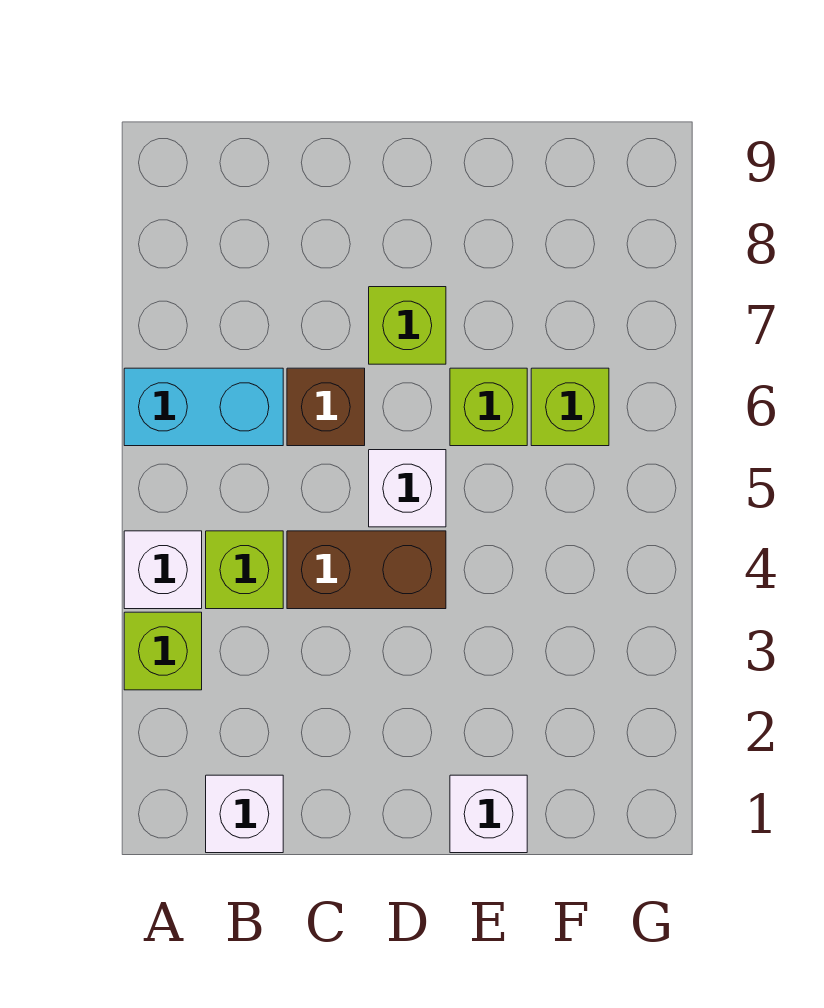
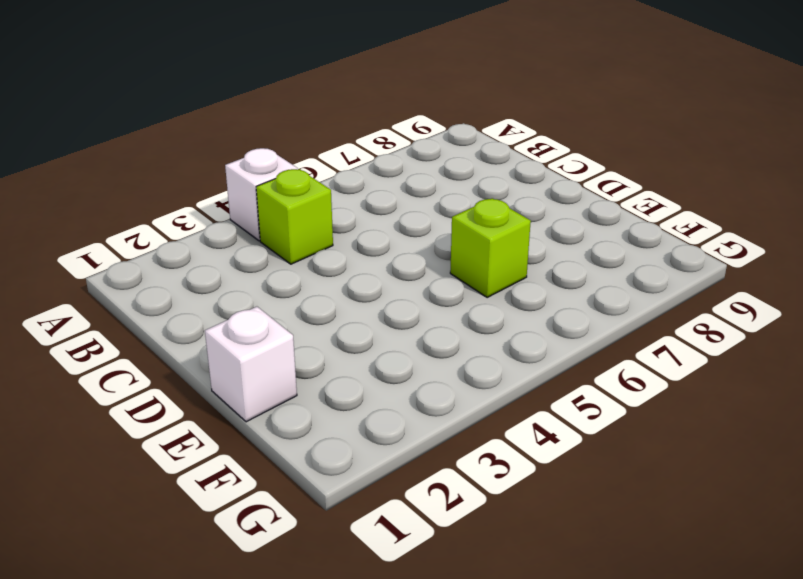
none -> lime brick A3 level 1
none -> cyan brick A6:B6 level 1
none -> white brick B1 level 1

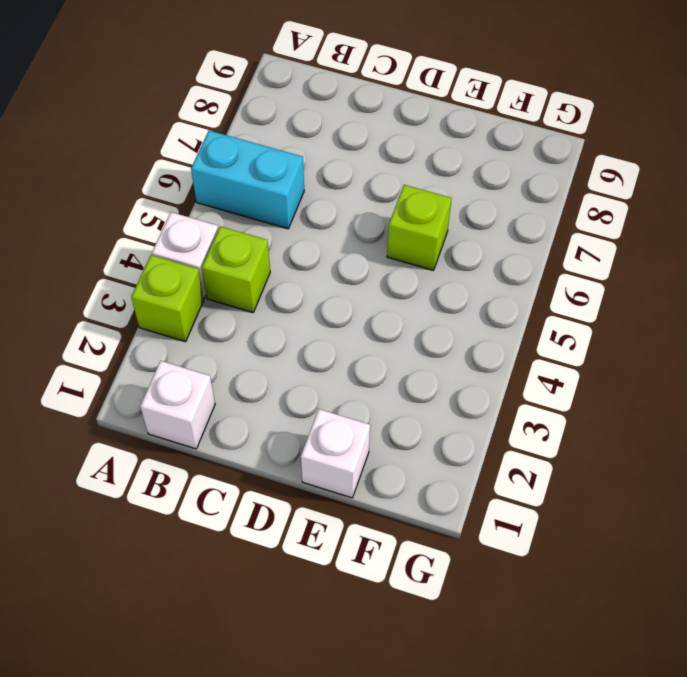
none -> brown brick C4:D4 level 1
none -> brown brick C6 level 1
none -> white brick D5 level 1

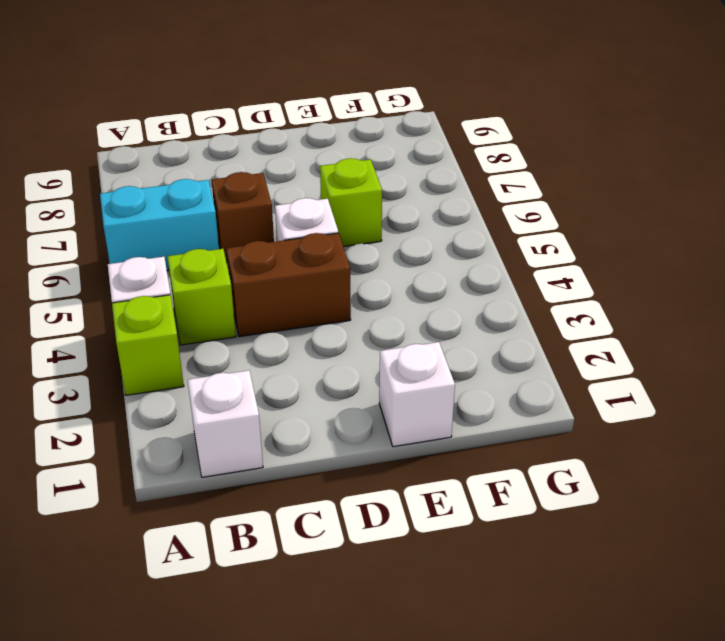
none -> lime brick D7 level 1
none -> lime brick F6 level 1

